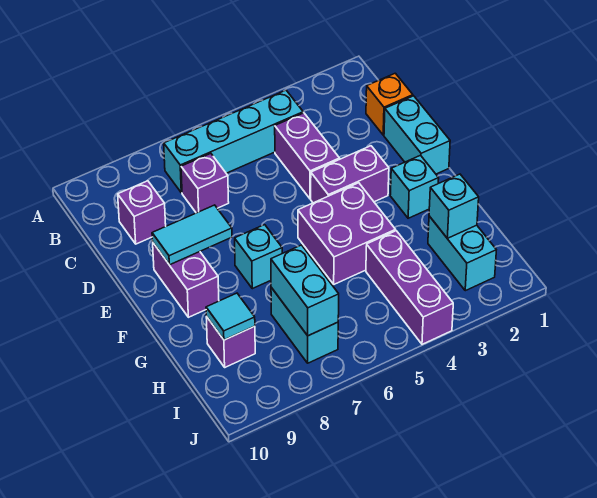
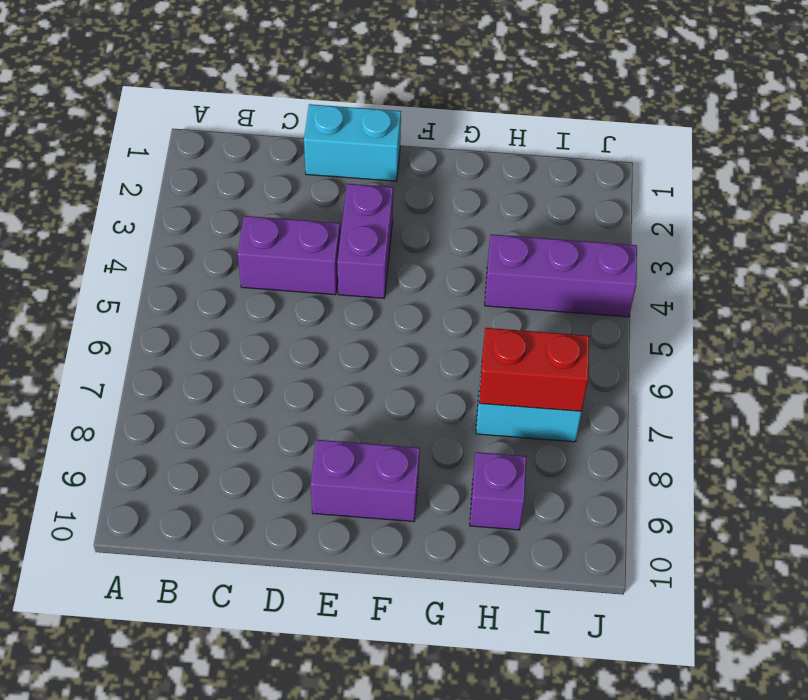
red brick H7:I7 level 2 -> cyan brick H7:I7 level 2
none -> cyan brick B4:B7 level 1
none -> orange brick C1 level 1
none -> purple brick C7 level 1

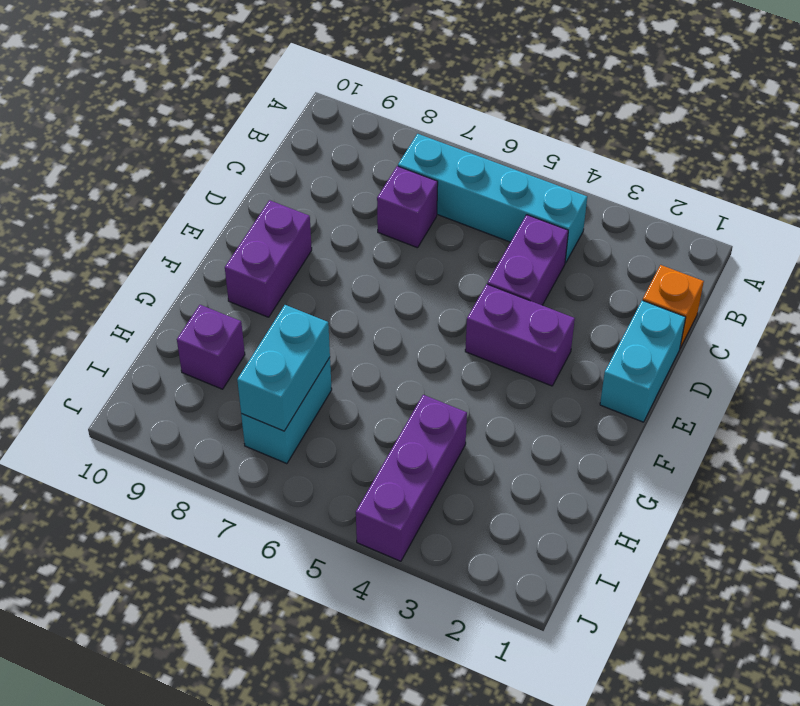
none -> purple brick C9 level 1
none -> cyan brick F2 level 1
none -> purple brick F4:G5 level 1

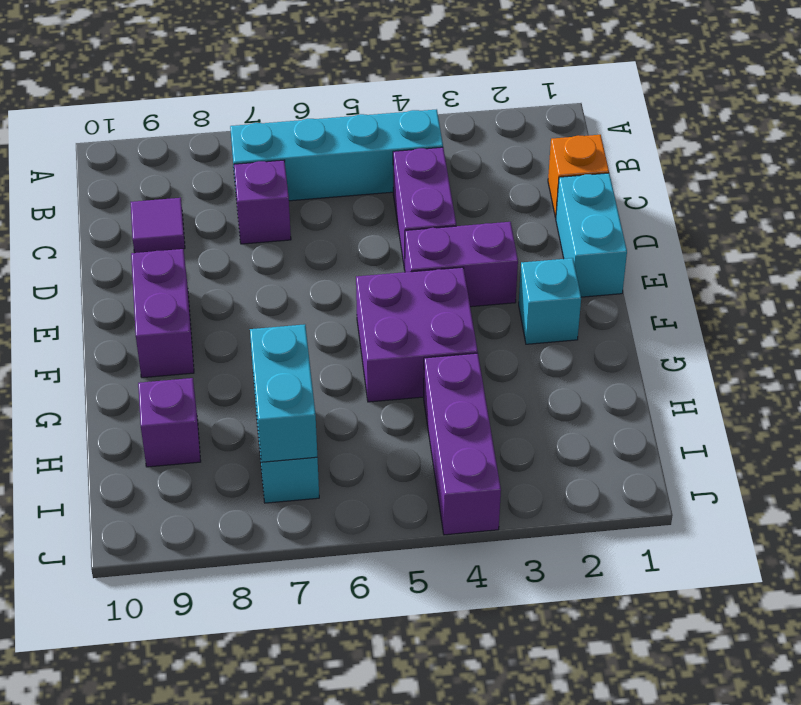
purple tile C9 level 1 -> purple brick C9 level 1
none -> cyan brick F7 level 1
none -> cyan brick H2:I2 level 1
none -> cyan tile E8:E9 level 2

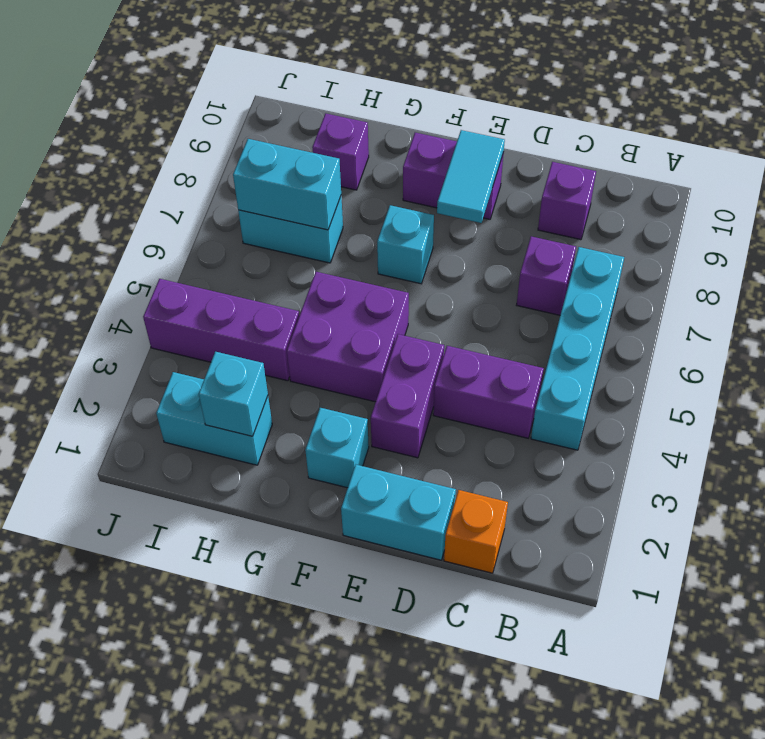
none -> cyan tile H9 level 2

